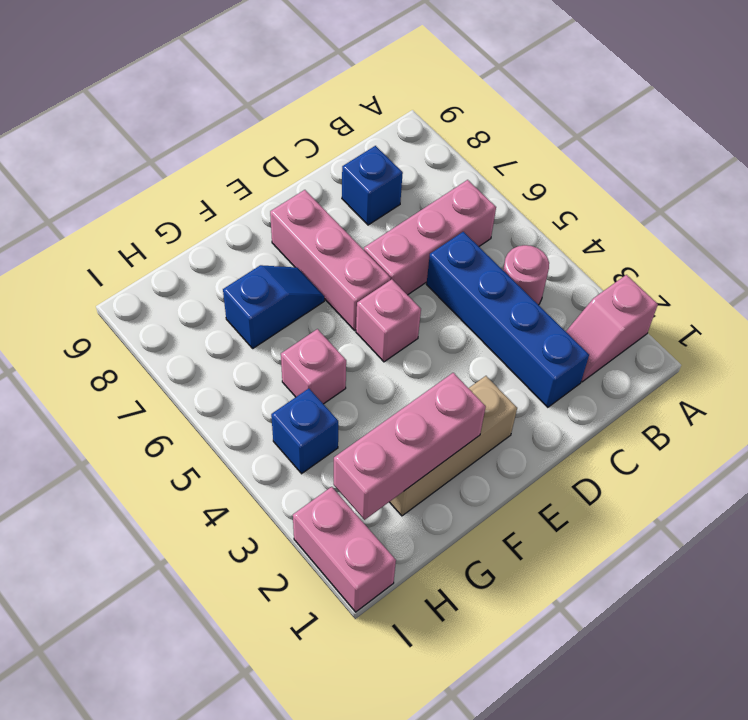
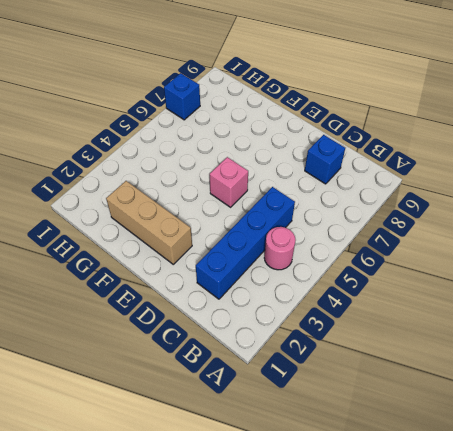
blue brick I7 level 1 -> blue brick H4 level 1
none -> pink slope A2:B2 level 1 top A
none -> pink brick B6:D6 level 1
none -> pink brick E6:E8 level 1

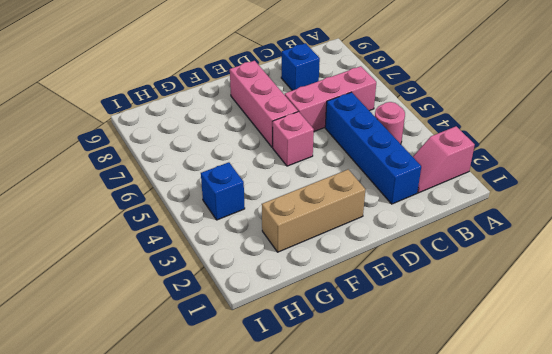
none -> blue slope F7:G7 level 1 top G
none -> pink brick G5 level 1
none -> pink brick I1:I2 level 1

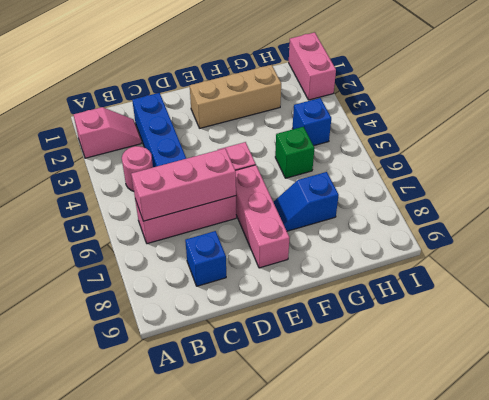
pink brick B6:D6 level 2 -> pink brick F2:H2 level 2
green brick G5 level 1 -> pink brick G5 level 1

